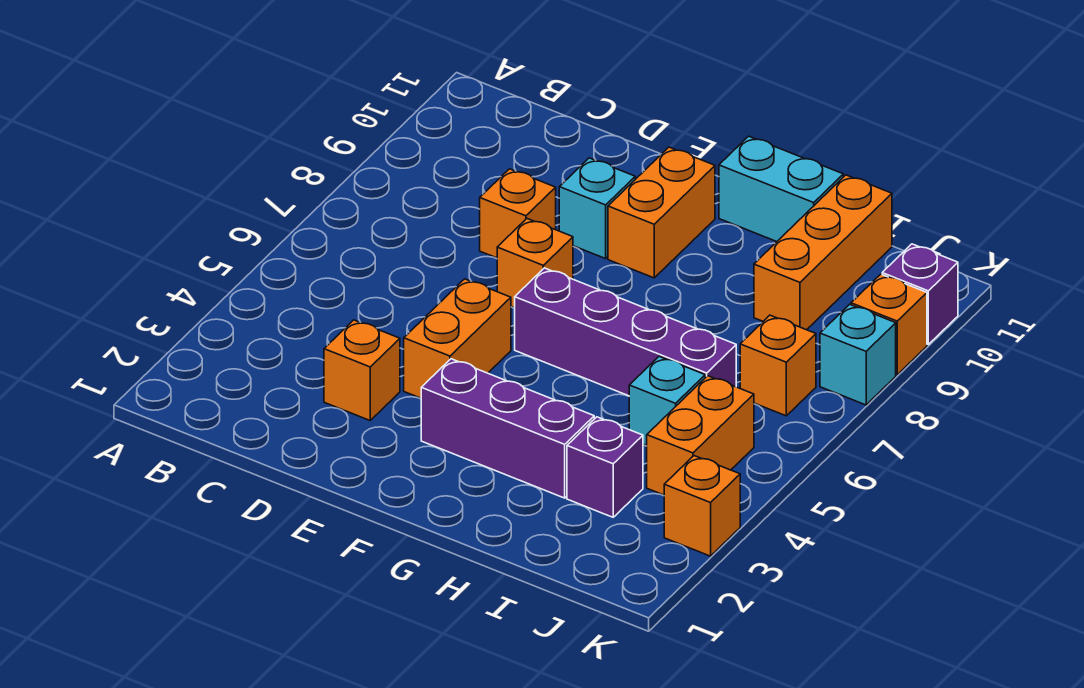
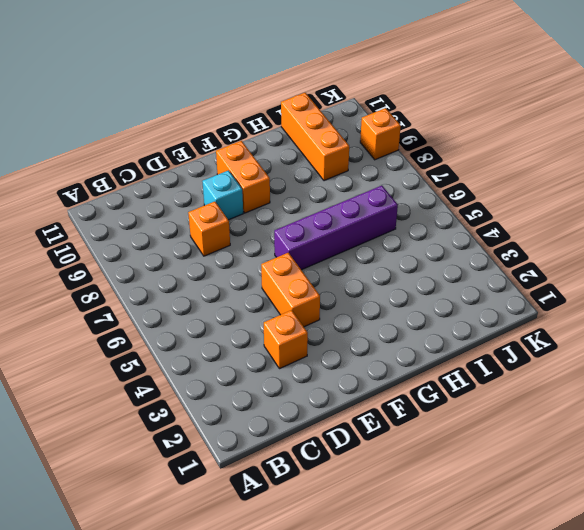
none -> orange brick E7 level 1
none -> purple brick F3:H3 level 1
none -> cyan brick G11:H11 level 1

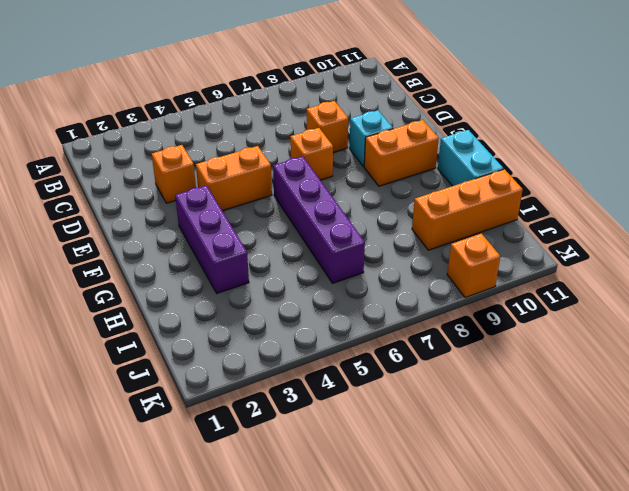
none -> purple brick I3 level 1
none -> cyan brick I5 level 1
none -> orange brick J4:J5 level 1

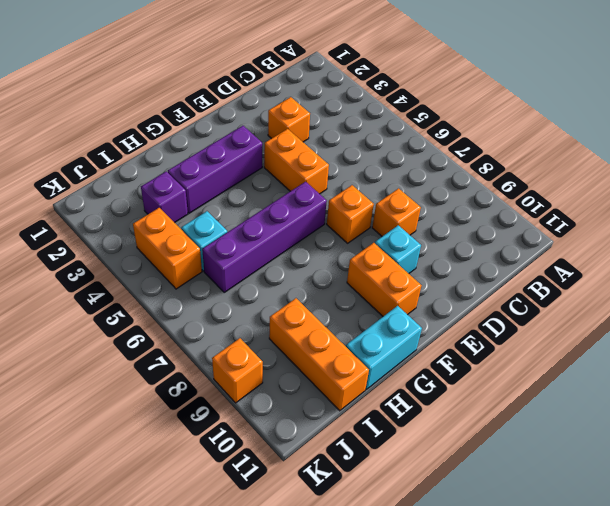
none -> orange brick J7 level 1
none -> orange brick K3 level 1
none -> cyan brick K8 level 1

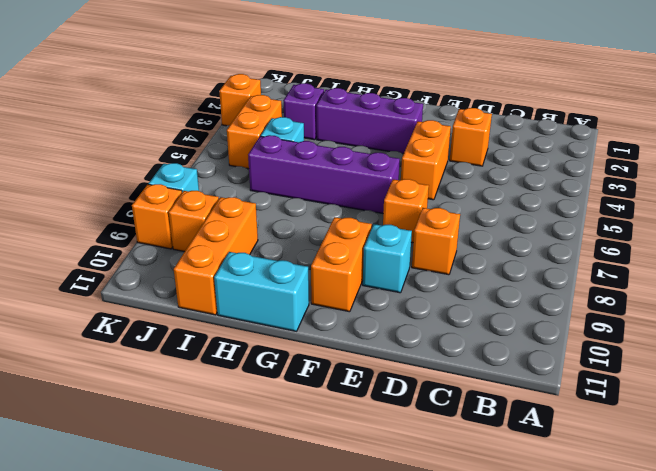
orange brick J9 level 1 -> orange brick J7 level 1
none -> purple brick K10 level 1

